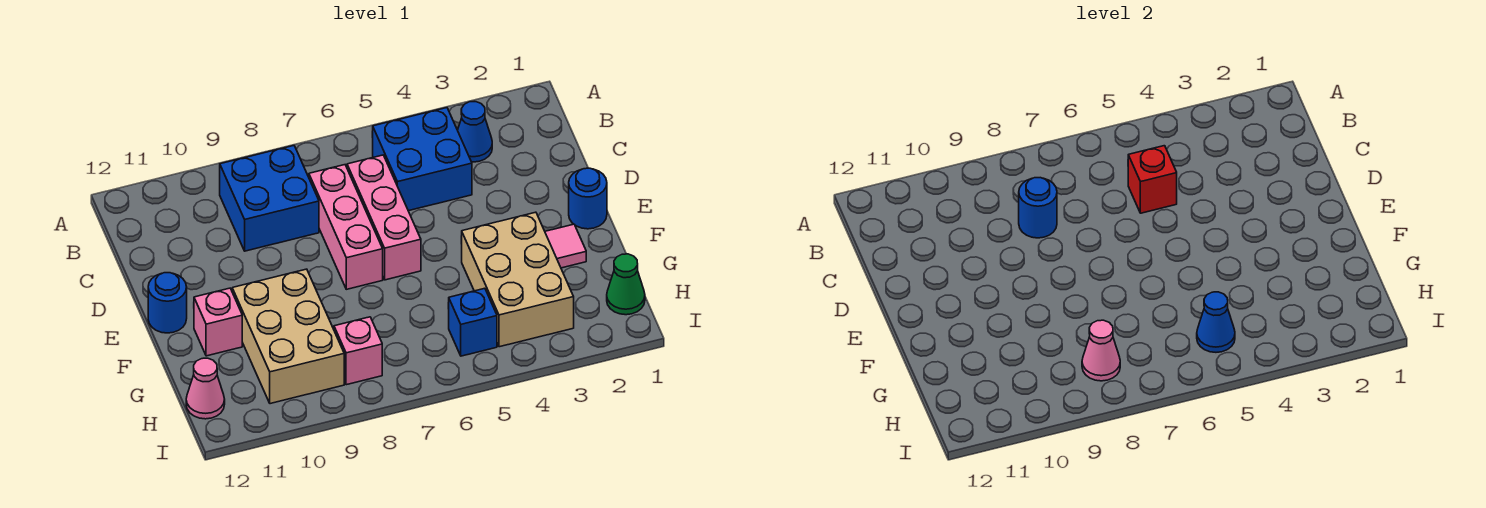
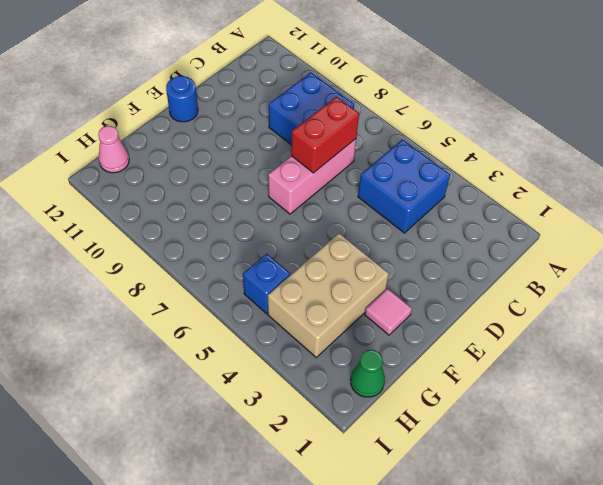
red brick C7:D7 level 2 -> none
none -> blue cone B3 level 1
none -> pink brick C6:E6 level 1
none -> blue round brick E1 level 1

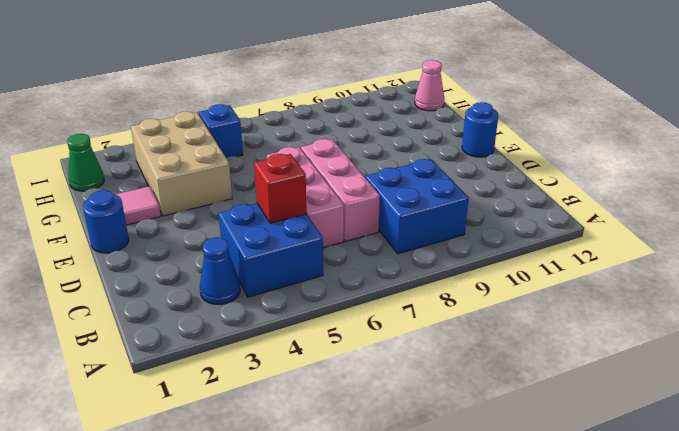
none -> tan brick F9:H10 level 1
none -> pink brick F11 level 1
none -> pink brick H8 level 1

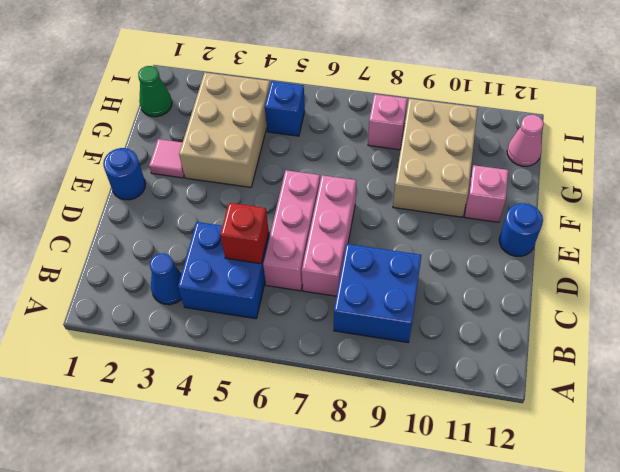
none -> blue round brick C8 level 2
none -> blue cone H5 level 2
none -> pink cone H8 level 2

